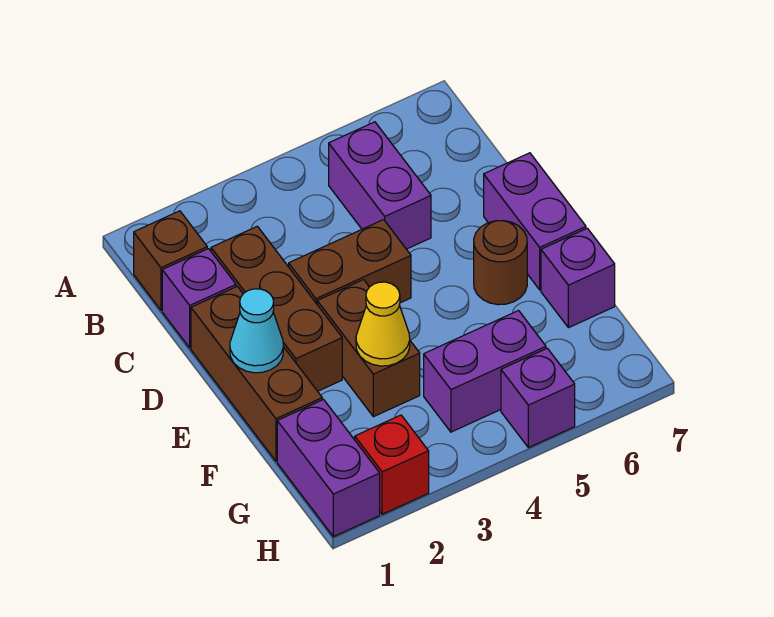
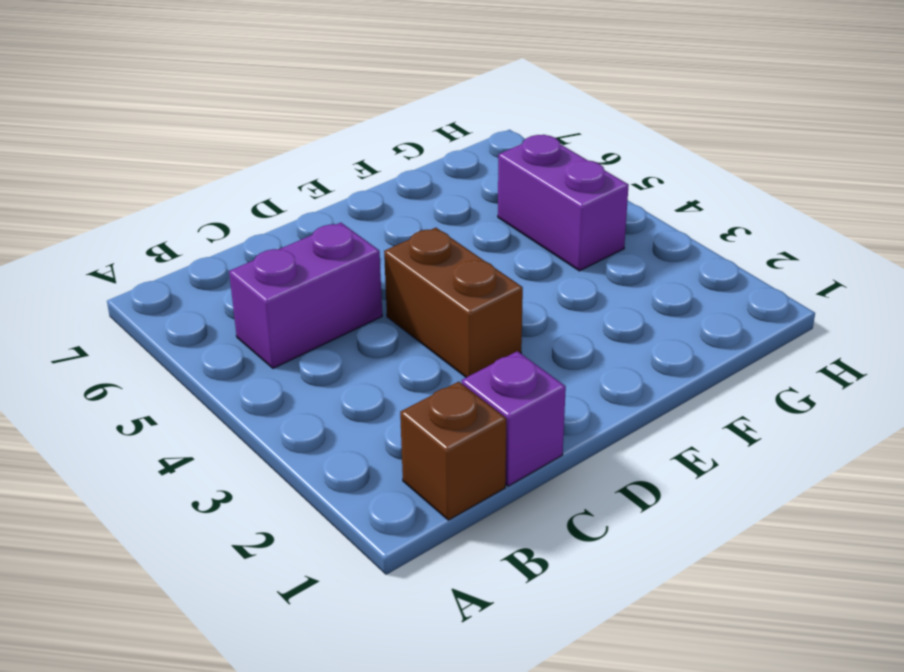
none -> brown brick C2:E2 level 1
none -> brown brick D1:F1 level 1
none -> purple brick D7:E7 level 1

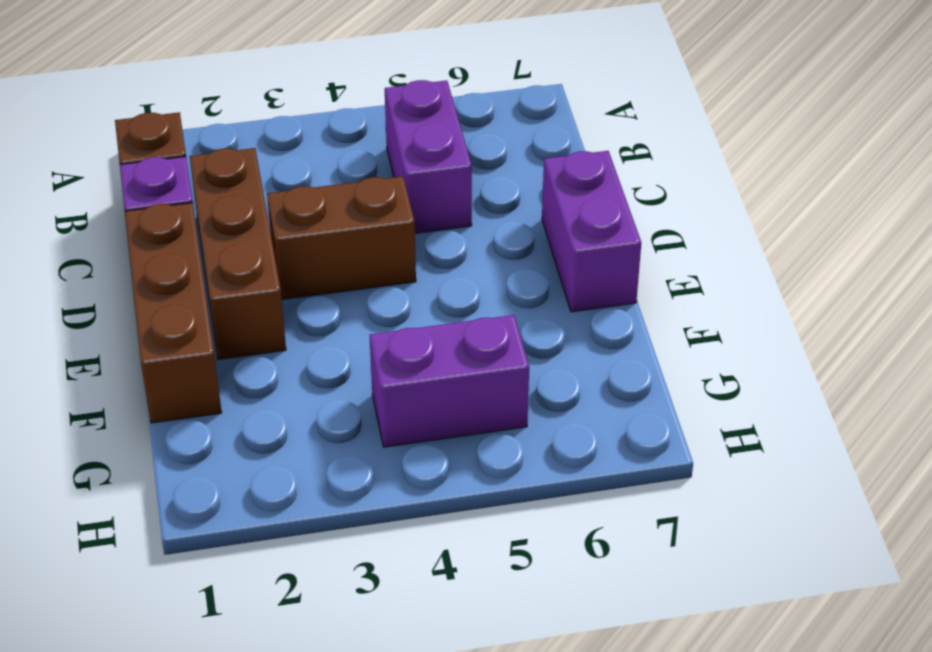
none -> brown brick E3:F3 level 1
none -> brown round brick E6 level 1
none -> purple brick F7 level 1

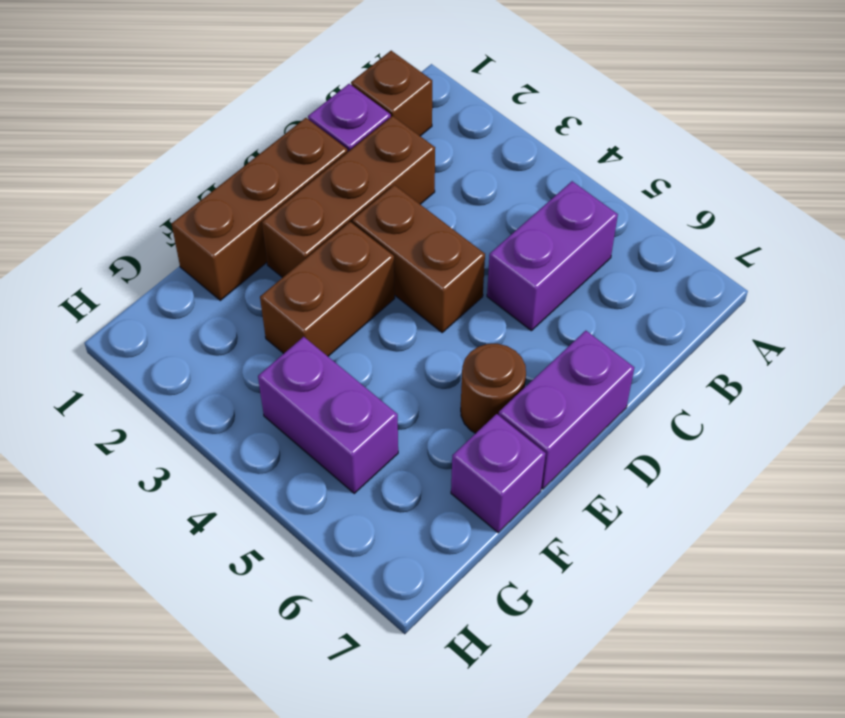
none -> purple brick G1:H1 level 1
none -> red brick H2 level 1
none -> purple brick H5 level 1

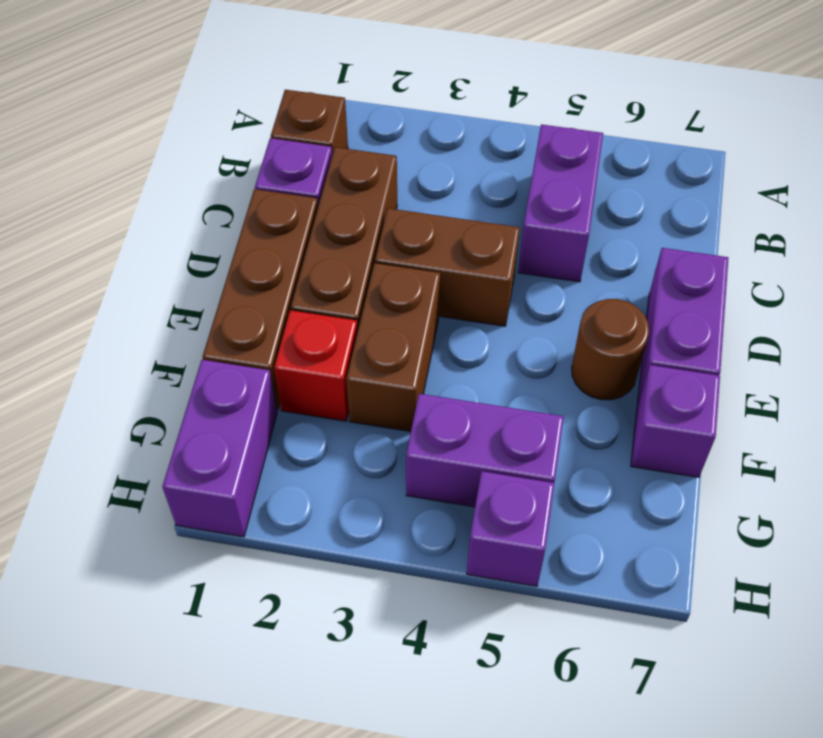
red brick F2 level 1 -> red brick H2 level 1
none -> cyan cone E1 level 2
none -> yellow cone F3 level 2

